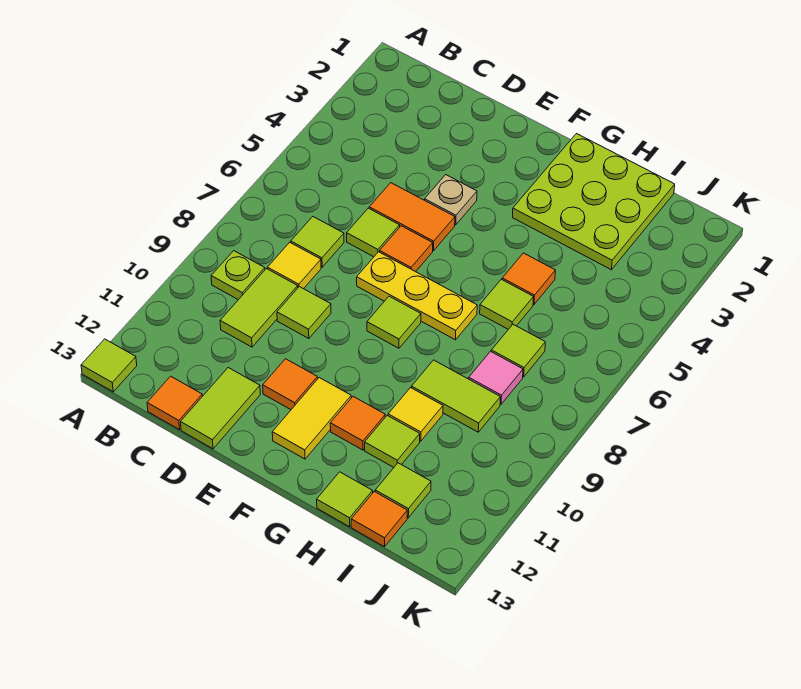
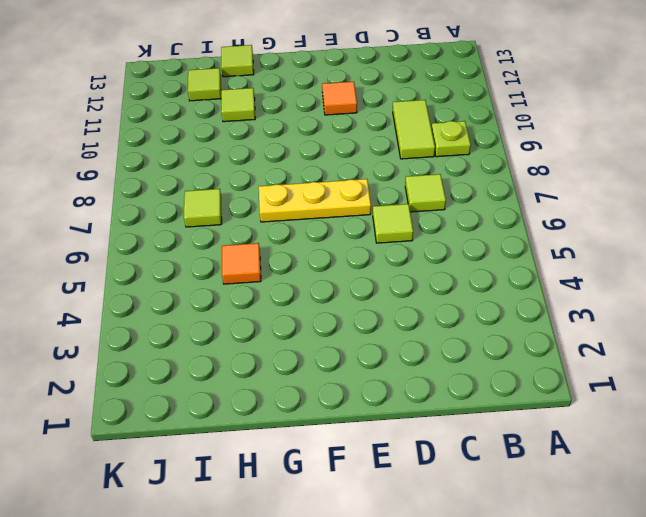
none -> lime tile A13 level 1
none -> yellow tile C8 level 1
none -> orange tile C13 level 1

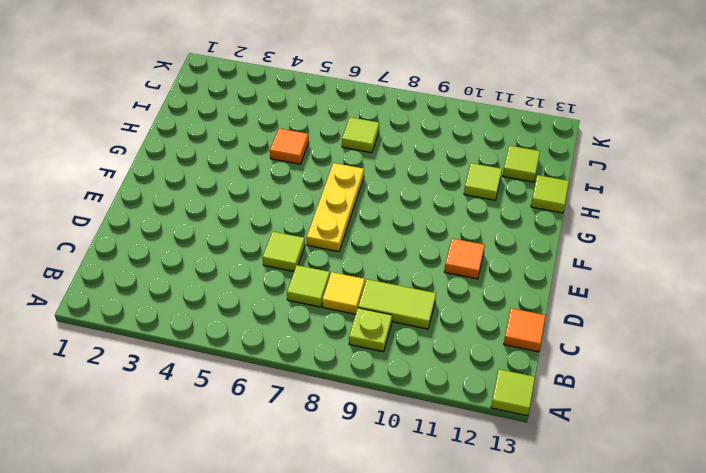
none -> orange tile D5:E5 level 1
none -> lime tile D9 level 1
none -> lime tile D12:D13 level 1

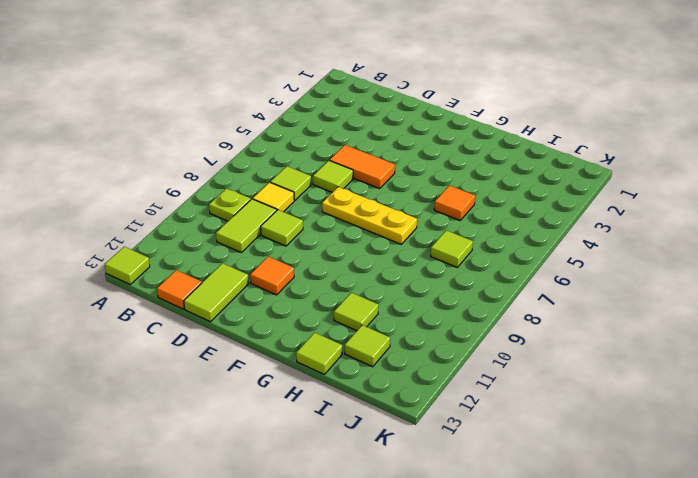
none -> tan plate E4 level 1
none -> orange tile E6 level 1
none -> lime tile F8 level 1

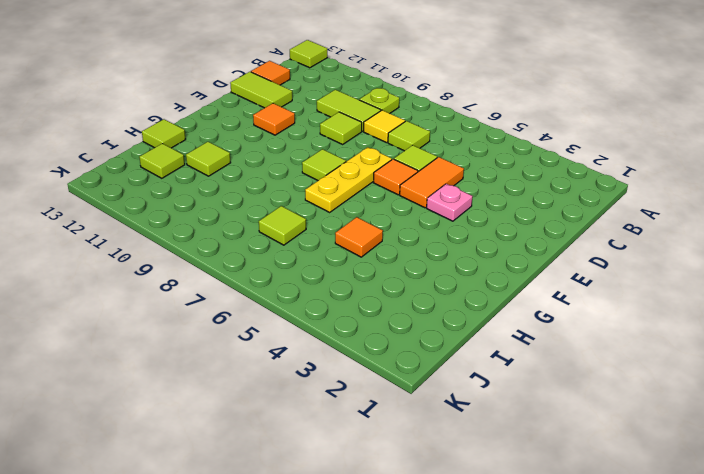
pink plate E4 level 1 -> tan plate E4 level 1
none -> yellow tile F11:F12 level 1
none -> lime plate G1:I3 level 1
none -> orange tile G11 level 1

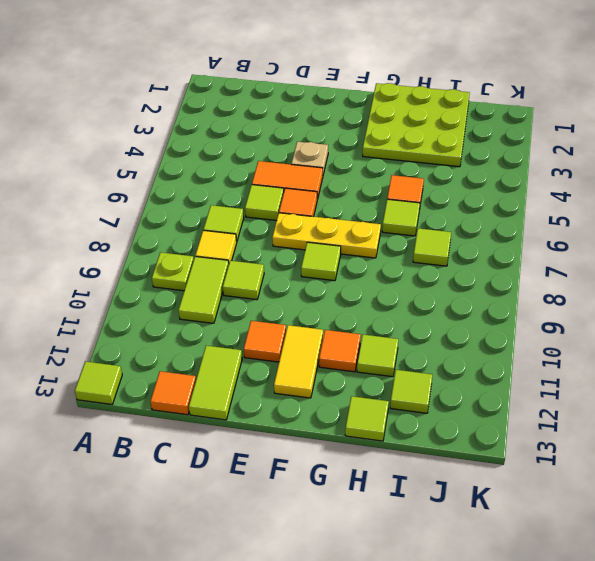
none -> lime tile H9:I9 level 1
none -> yellow tile H10 level 1
none -> pink tile I8 level 1

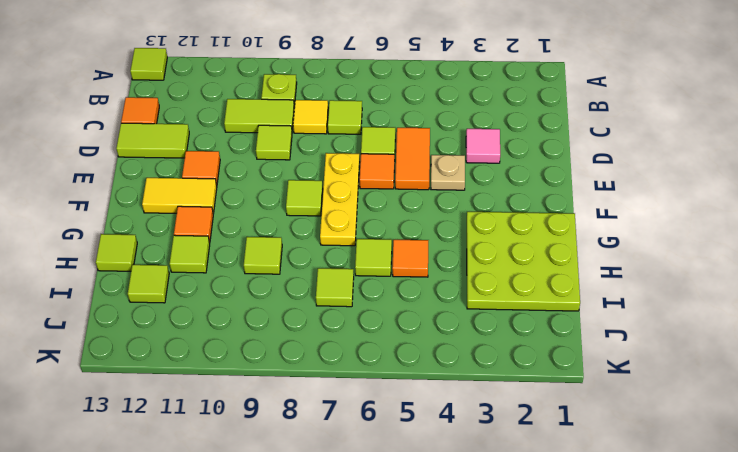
pink tile D3 level 1 -> pink tile I8 level 1
lime tile H9 level 1 -> lime tile H9:I9 level 1
none -> yellow tile H10 level 1
none -> orange tile I13 level 1

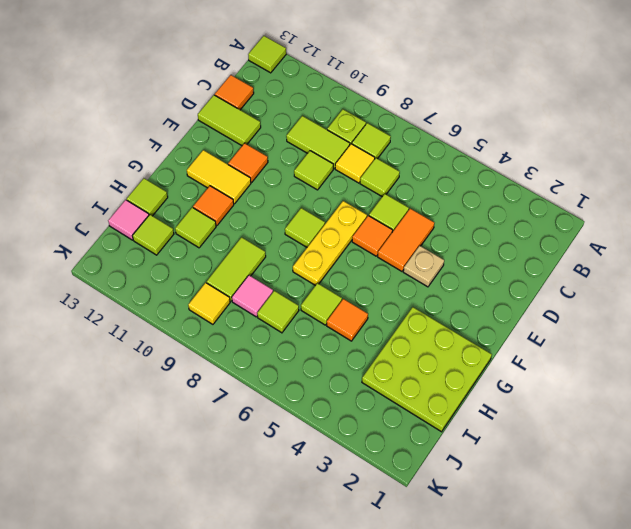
lime tile B8 level 1 -> none
pink tile I13 level 1 -> orange tile I13 level 1
yellow tile J9 level 1 -> yellow tile H10 level 1

